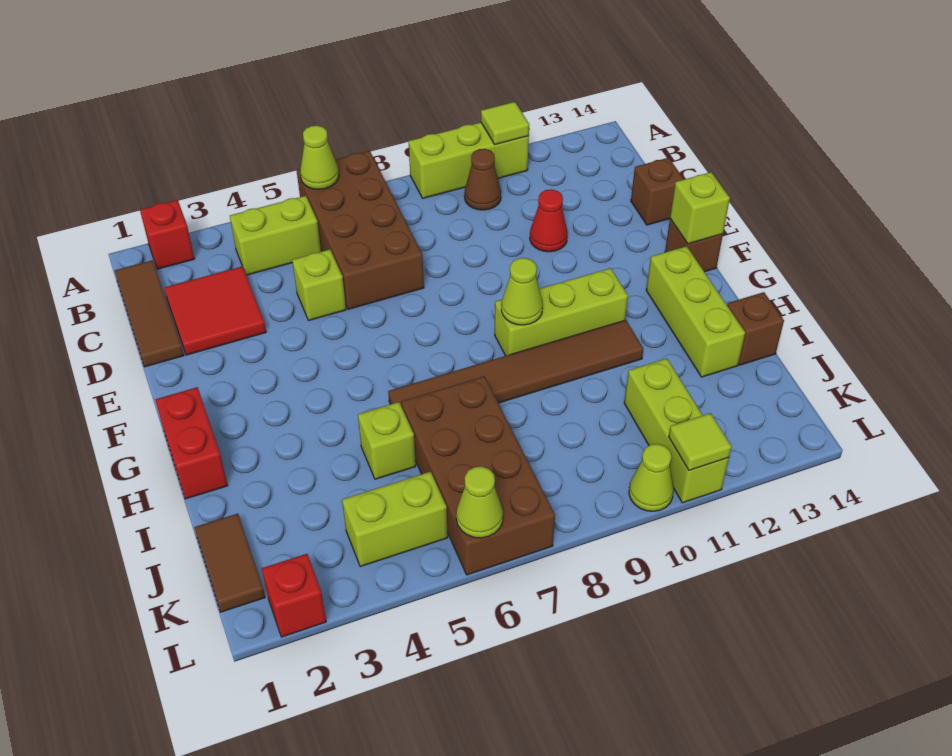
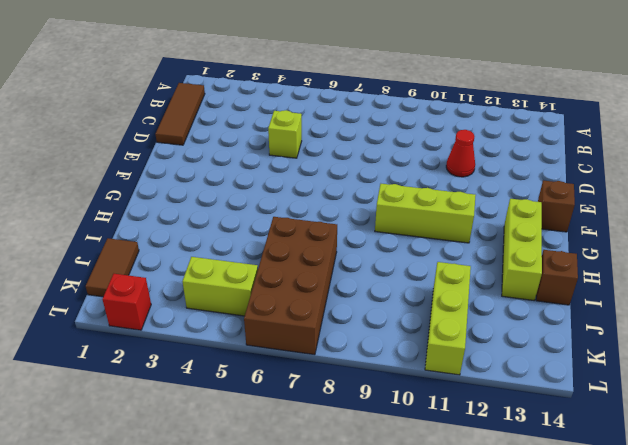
none -> red brick A2 level 1
none -> brown brick A6:D7 level 1
none -> lime brick A9:A11 level 1

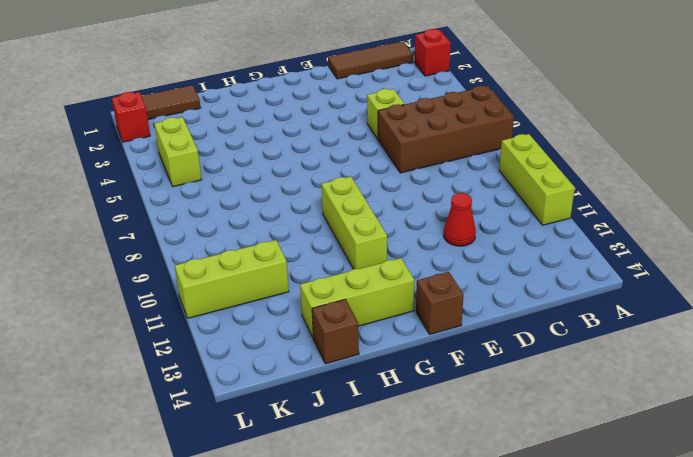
none -> lime brick B4:B5 level 1
none -> brown cone B10 level 1
none -> red tile C2:D3 level 1

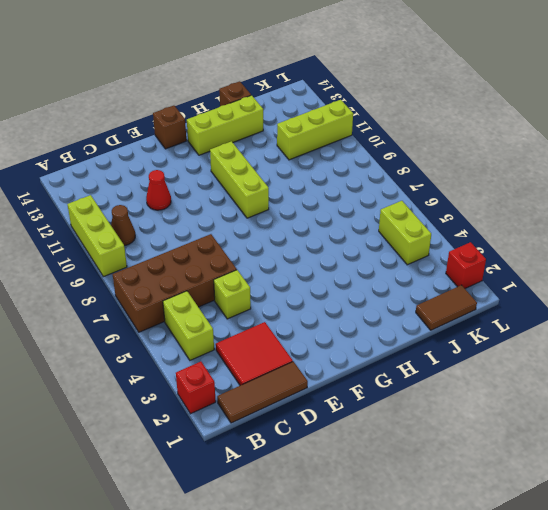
none -> brown brick D14 level 1
none -> red brick G1:H1 level 1
none -> brown tile H6:H11 level 1

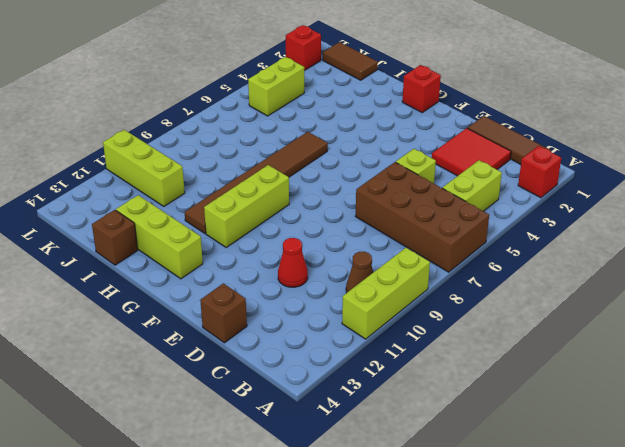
red brick G1 level 1 -> red brick G1:H1 level 1
none -> brown brick F14 level 1
none -> lime brick I5 level 1
none -> brown brick I6:L7 level 1

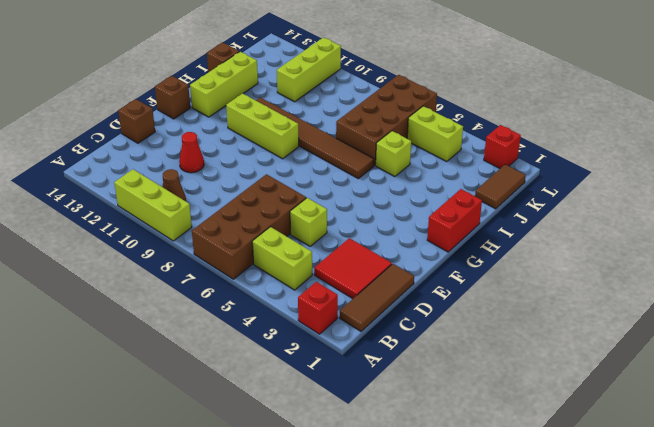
none -> lime cone L10 level 1
none -> lime cone A6 level 2
none -> lime tile A11 level 2

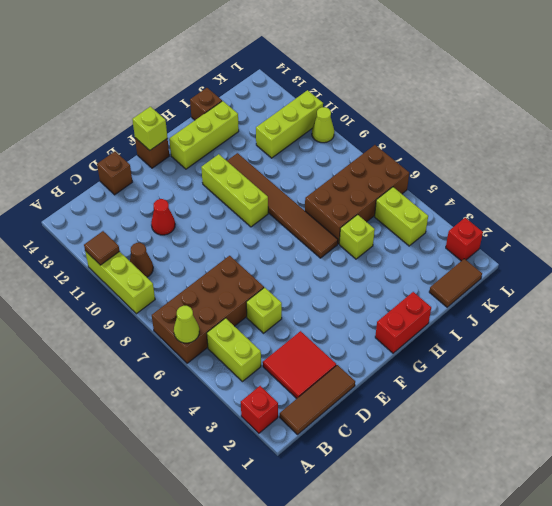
brown tile A11 level 2 -> lime tile A11 level 2
none -> lime cone G9 level 2
none -> lime cone L6 level 2
none -> lime tile L11 level 2

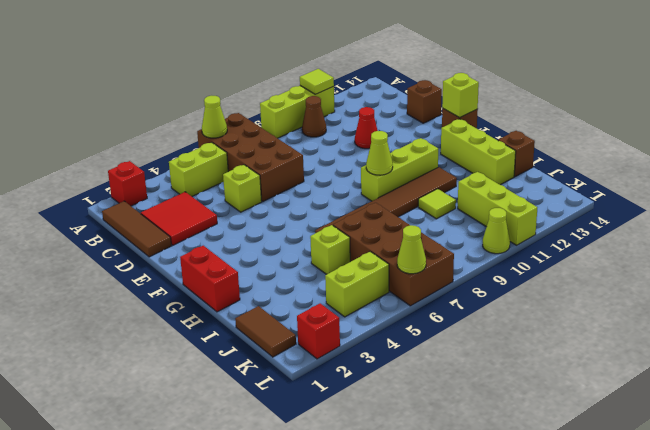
lime tile I10 level 1 -> lime tile L11 level 2

